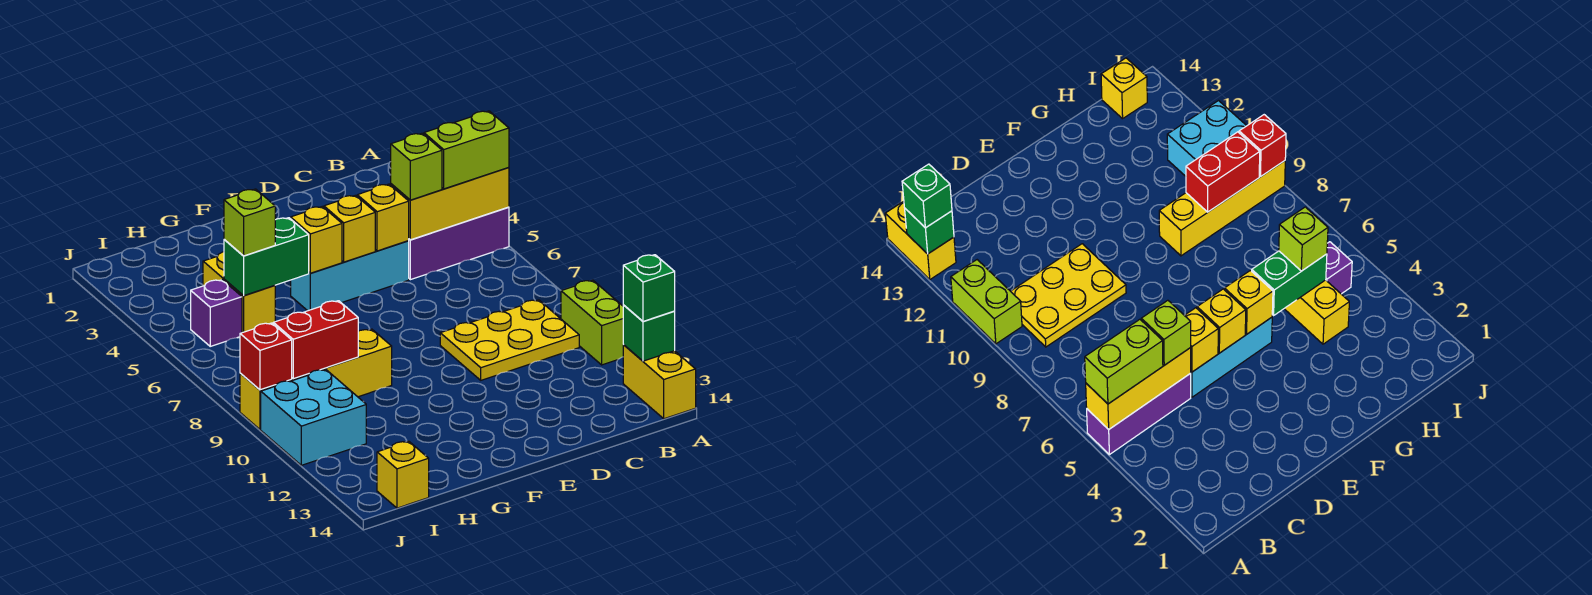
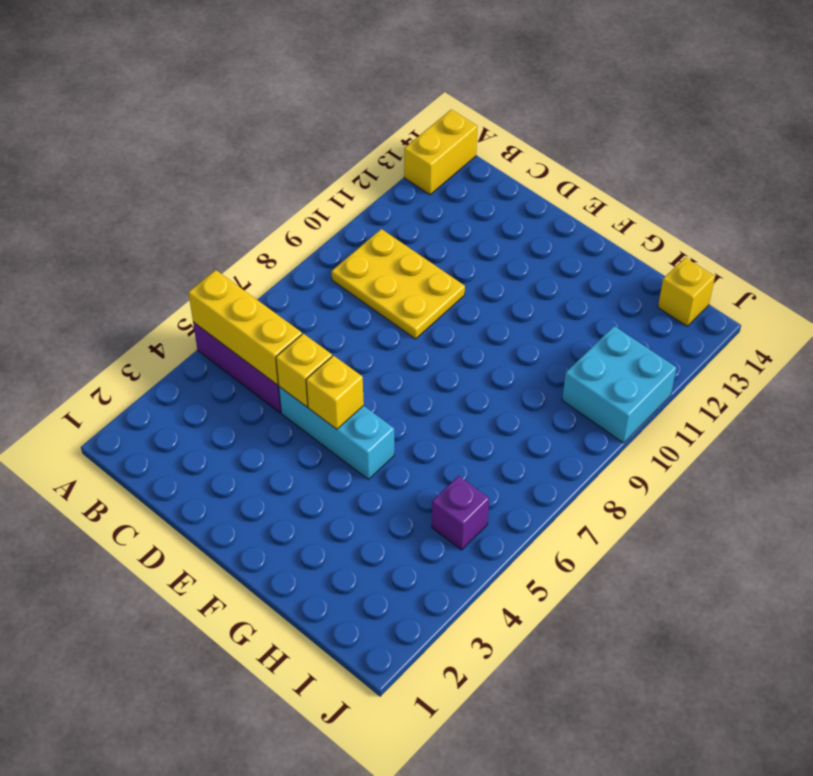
none -> lime brick A10:A11 level 1
none -> yellow brick G9:J9 level 1
none -> yellow brick H4:H5 level 1

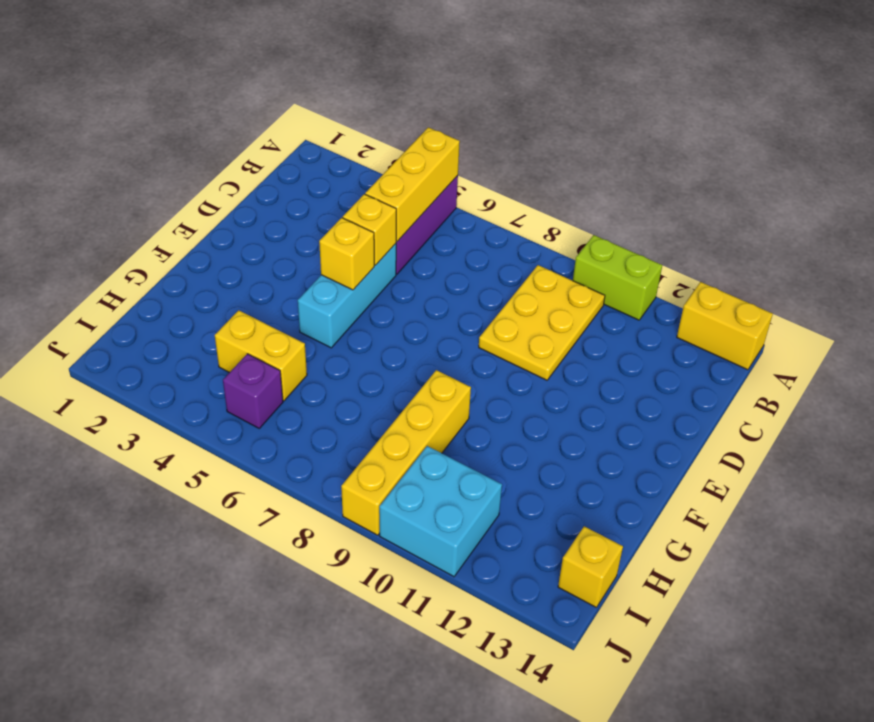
none -> green brick A13 level 2
none -> yellow brick F5 level 2
none -> green brick G5:H5 level 2

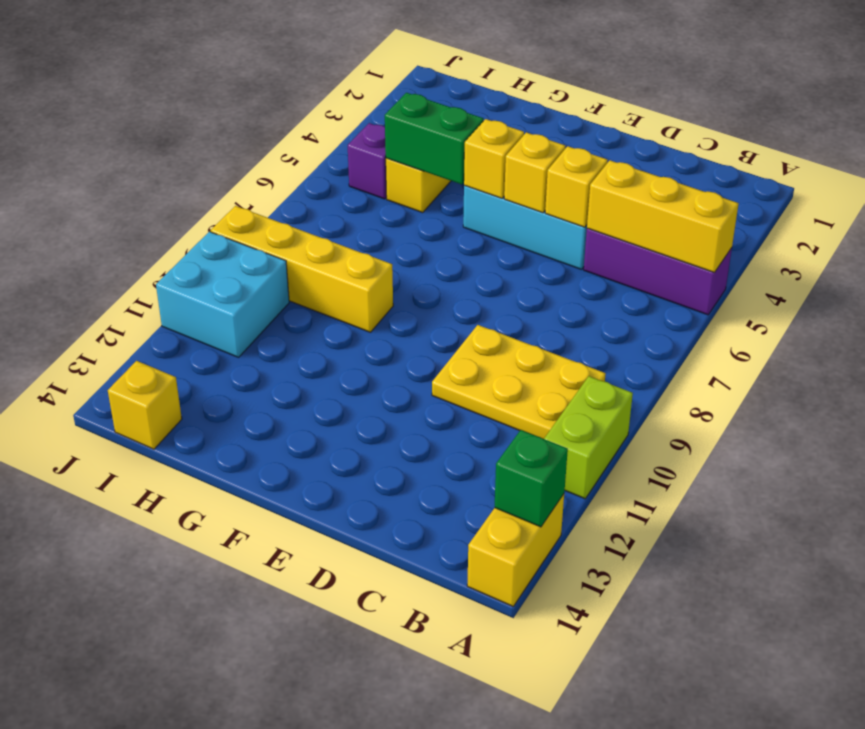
none -> red brick H9:I9 level 2
none -> red brick J9 level 2
none -> lime brick A5:B5 level 3

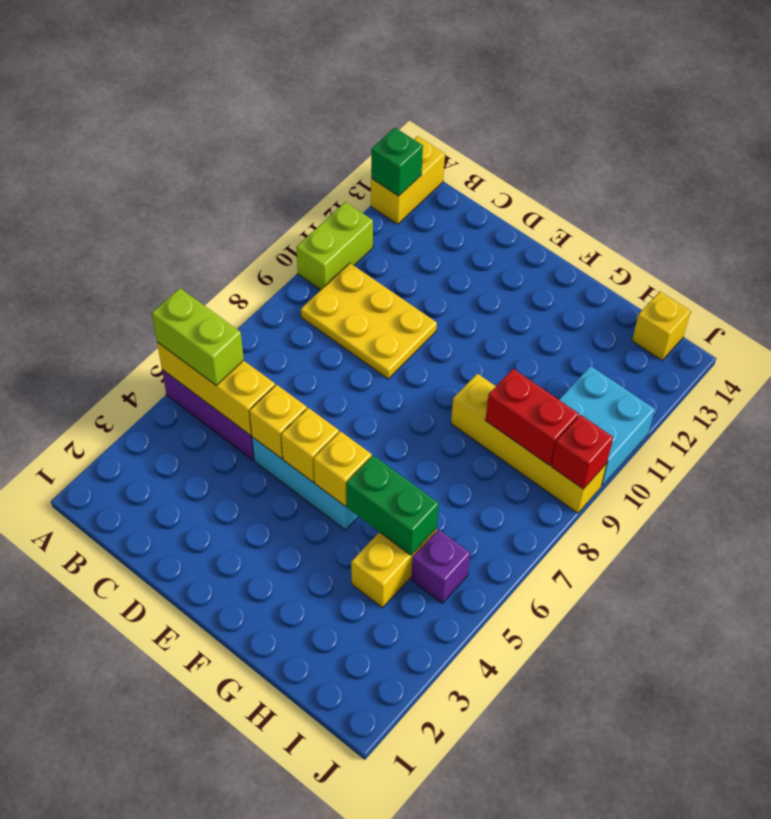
none -> green brick A13 level 3
none -> lime brick C5 level 3
none -> lime brick H5 level 3

